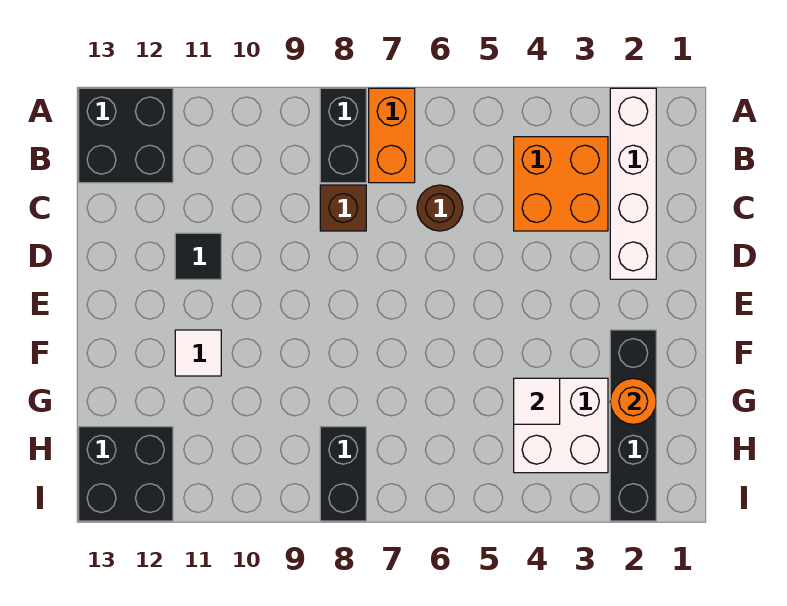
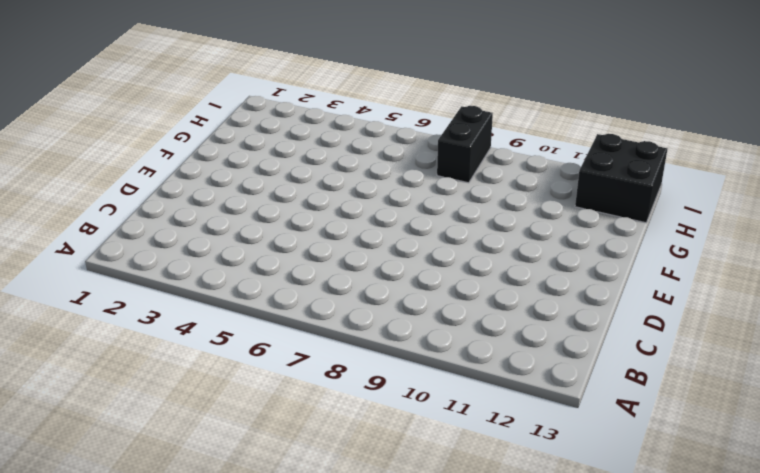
none -> white brick A2:D2 level 1
none -> orange brick A7:B7 level 1
none -> black brick A8:B8 level 1

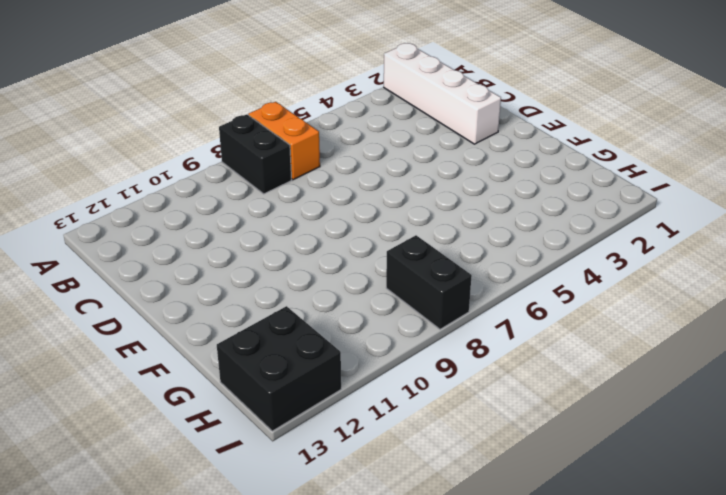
none -> black brick A12:B13 level 1
none -> orange brick B3:C4 level 1
none -> brown round brick C6 level 1

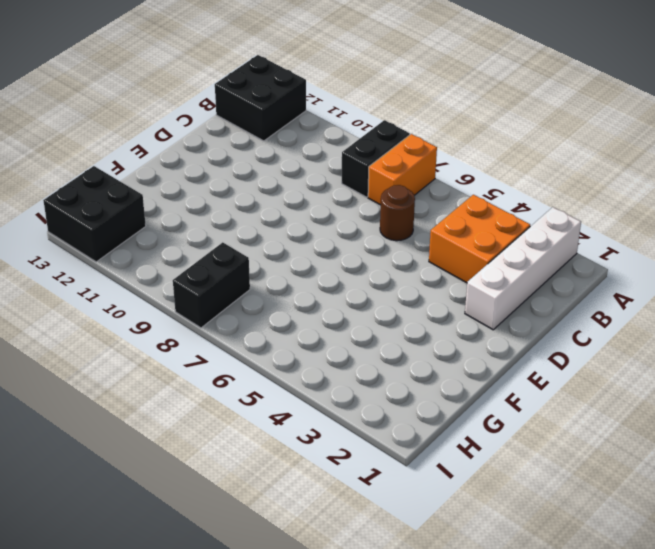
none -> brown brick C8 level 1
none -> black tile D11 level 1
none -> black brick F2:I2 level 1

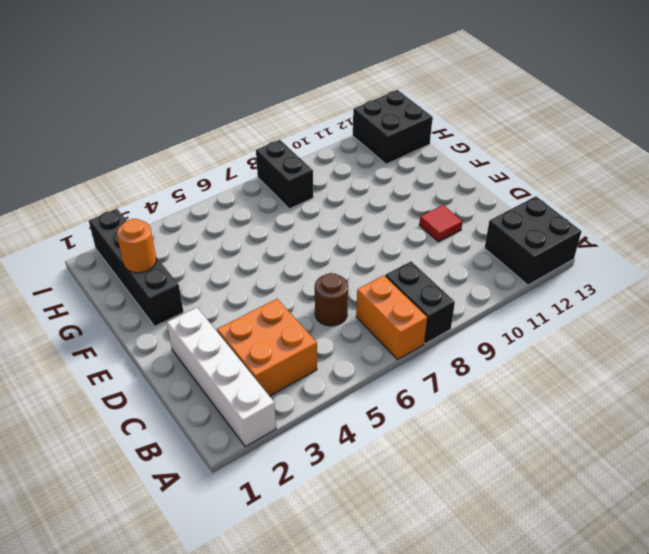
red tile D11 level 1 -> black tile D11 level 1
none -> brown brick C8 level 1
none -> white tile F11 level 1
none -> white brick G3:H4 level 1

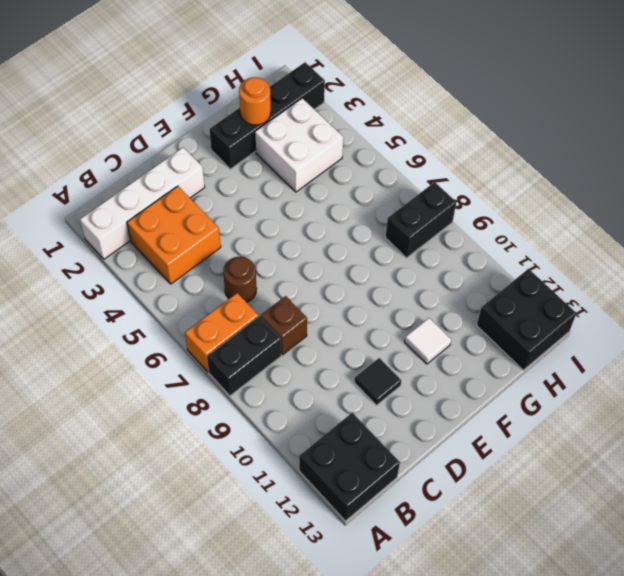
none -> white tile G4 level 2

